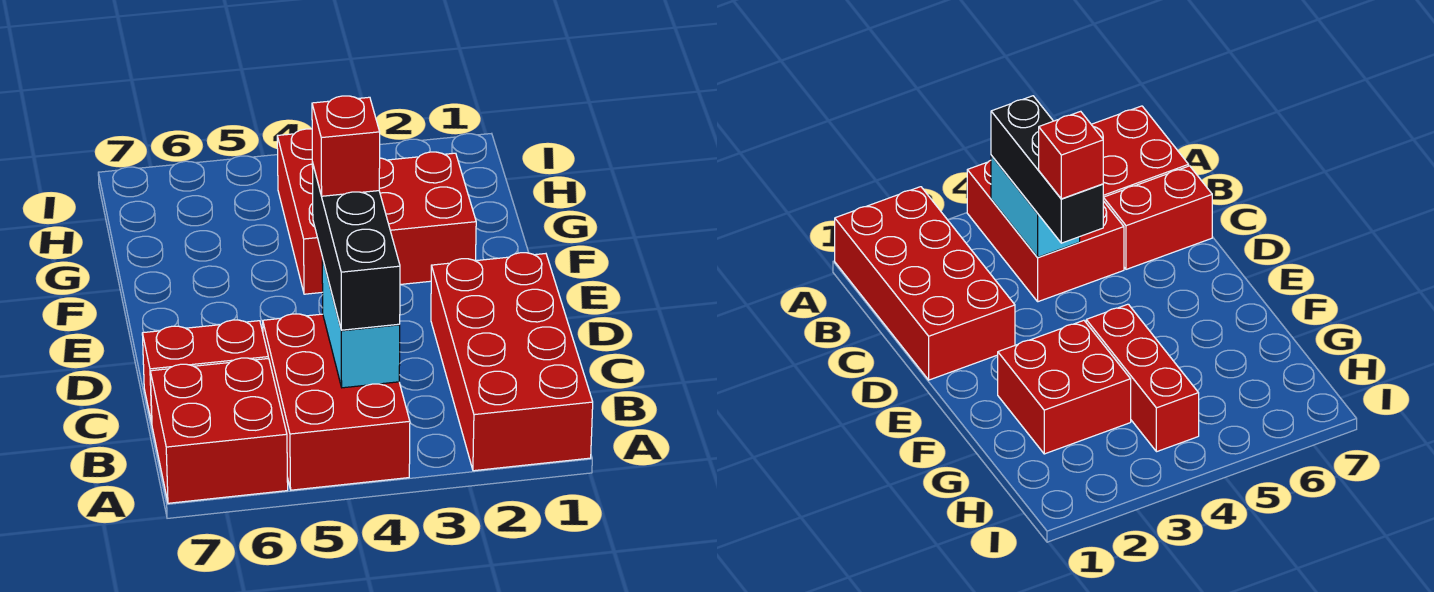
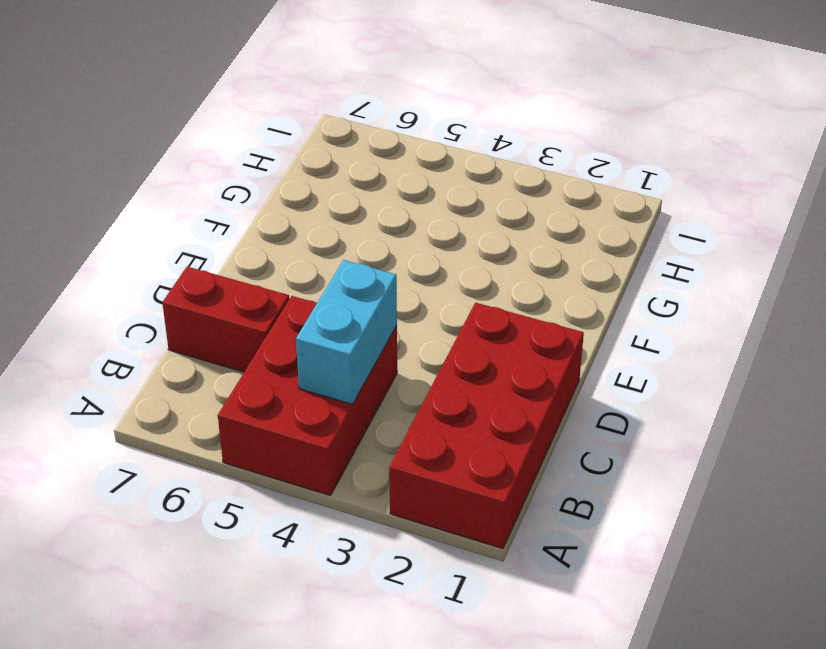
none -> red brick A6:B7 level 1
none -> red brick F2:G3 level 1

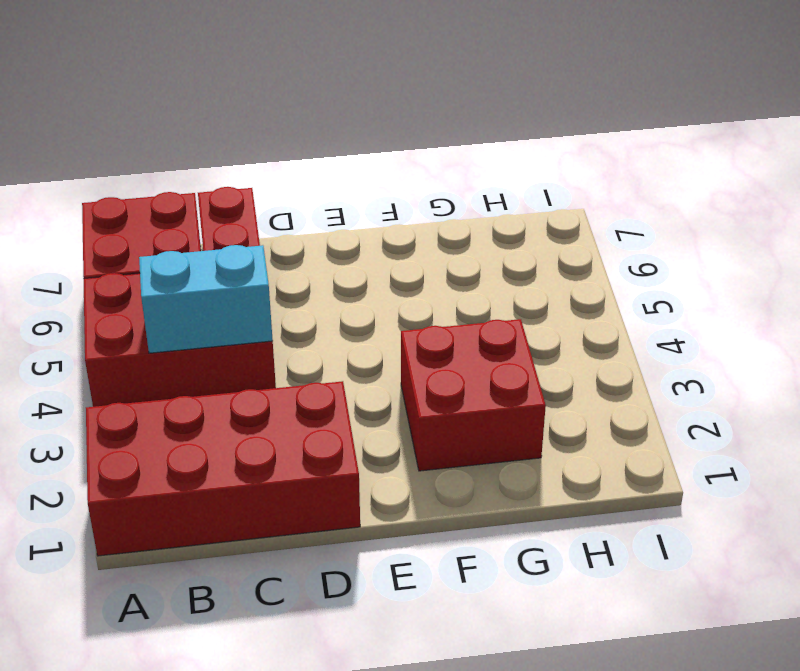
none -> red brick F4:H4 level 1
none -> black brick B4:D4 level 3

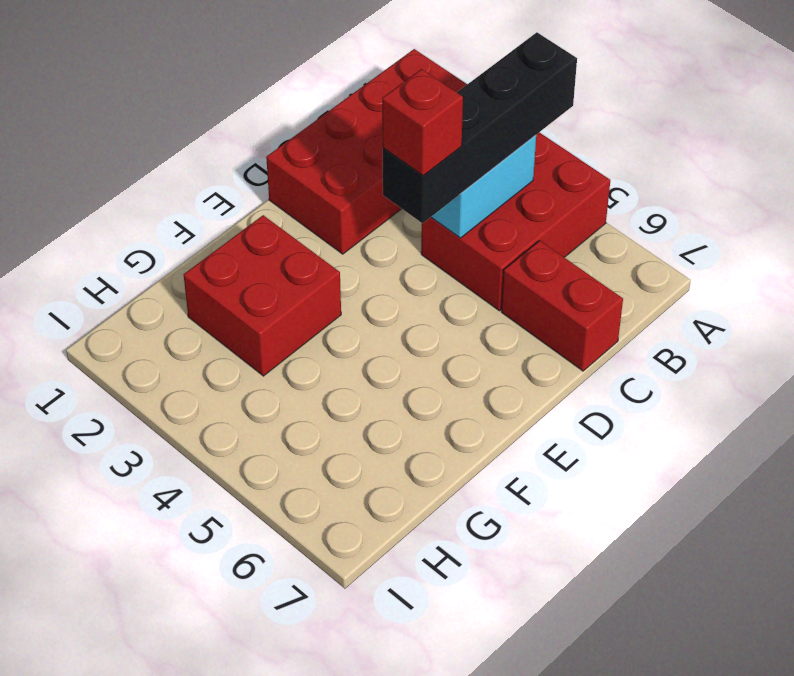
black brick A4:D4 level 3 -> black brick B4:D4 level 3
none -> red brick A6:B7 level 1
none -> red brick F4:H4 level 1

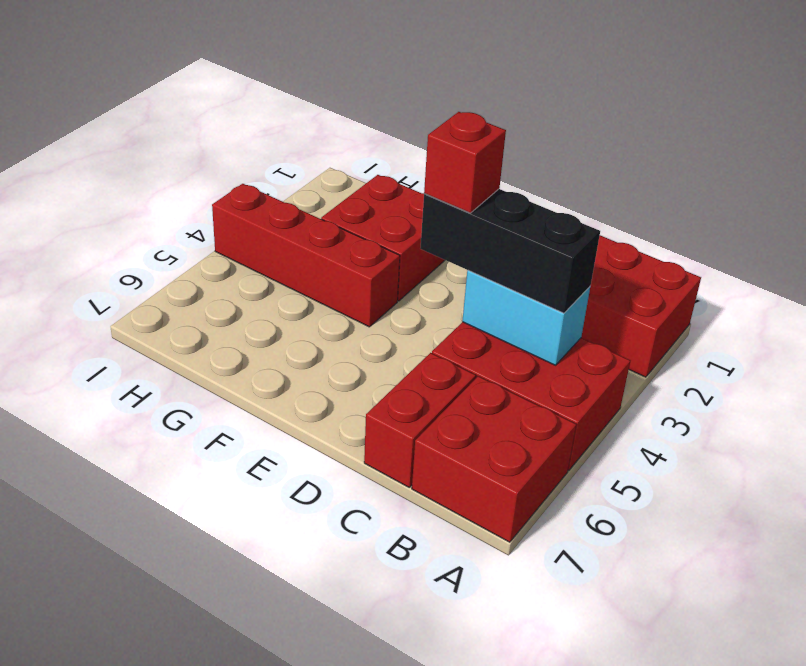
red brick F4:I4 level 1 -> red brick F4:H4 level 1

